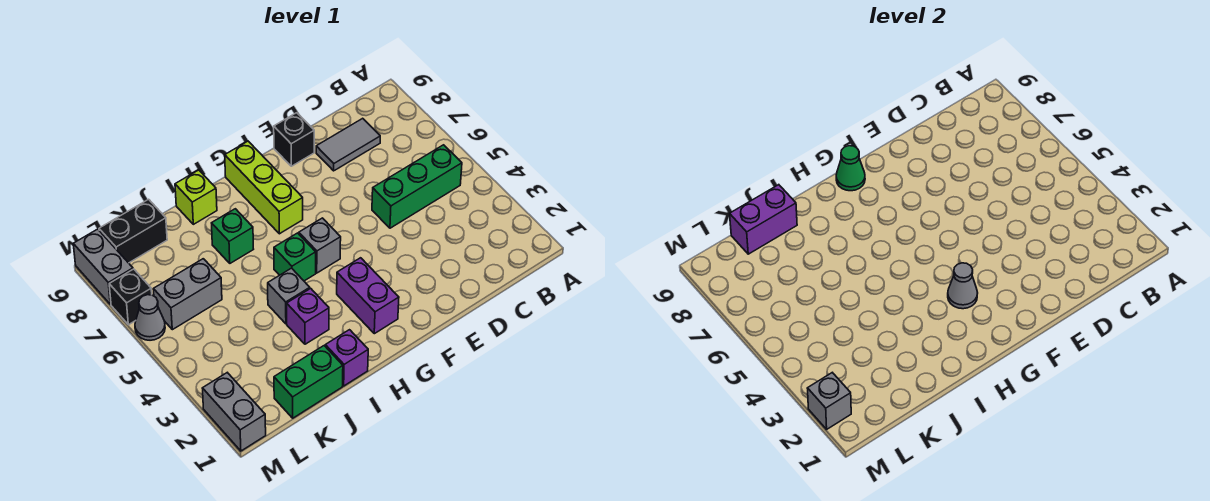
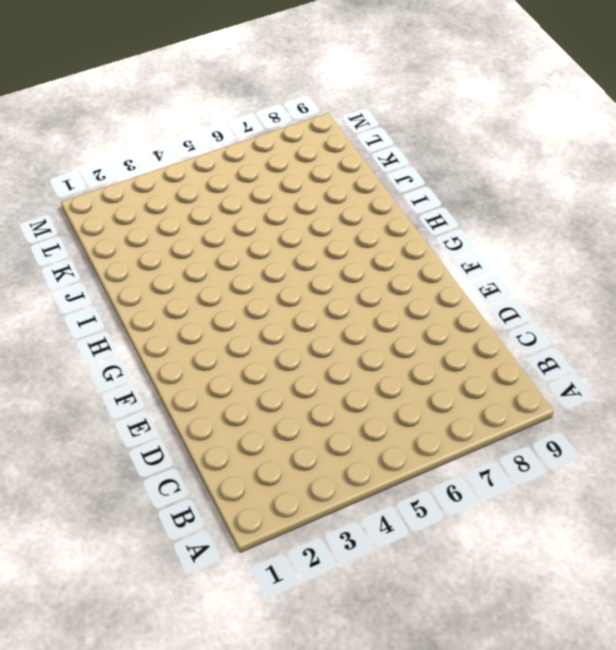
none -> green brick B5:D5 level 1
none -> grey tile C8:D8 level 1
none -> black brick E9 level 1

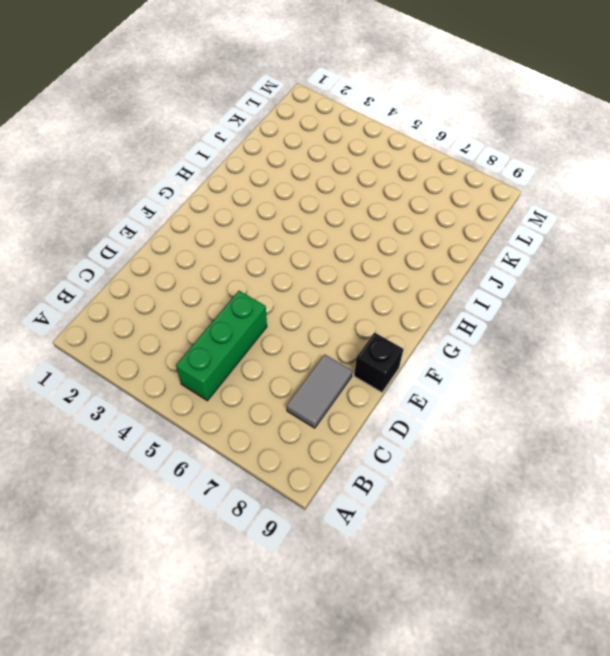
none -> purple brick G2:G3 level 1
none -> grey brick G5 level 1
none -> lime brick G7:G9 level 1

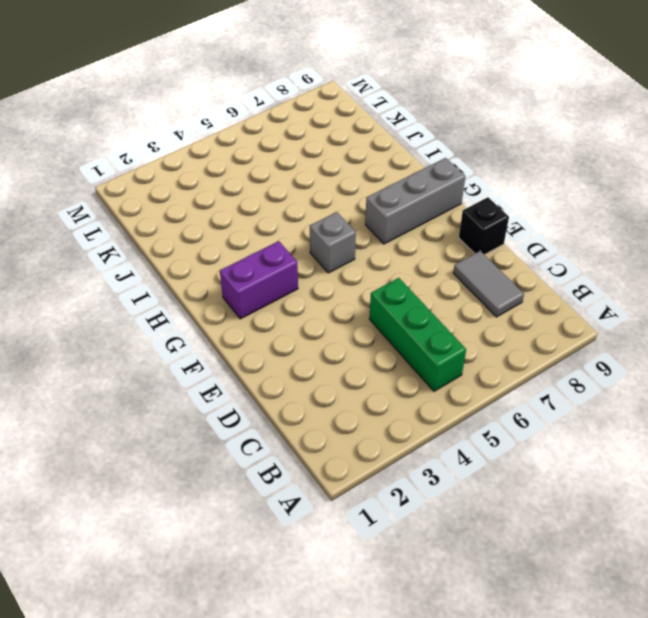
grey brick G7:G9 level 1 -> lime brick G7:G9 level 1
none -> green brick H5 level 1
none -> purple brick I1 level 1
none -> purple brick I3 level 1

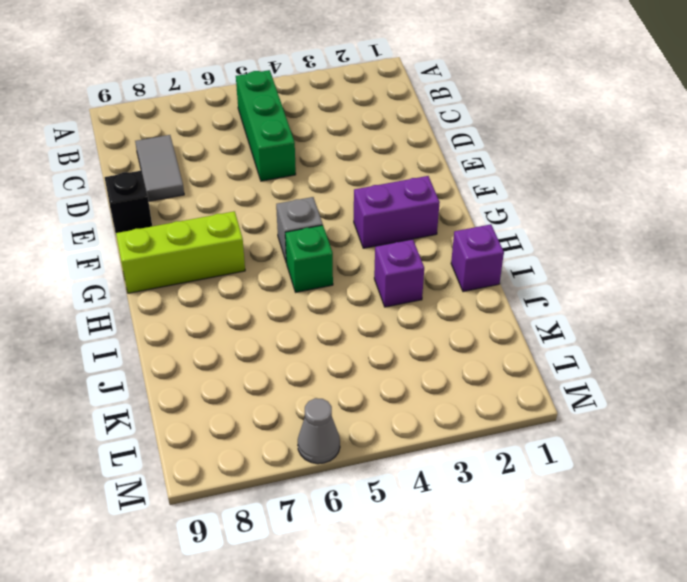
none -> grey brick I4 level 1
none -> green brick I7 level 1
none -> lime brick I9 level 1

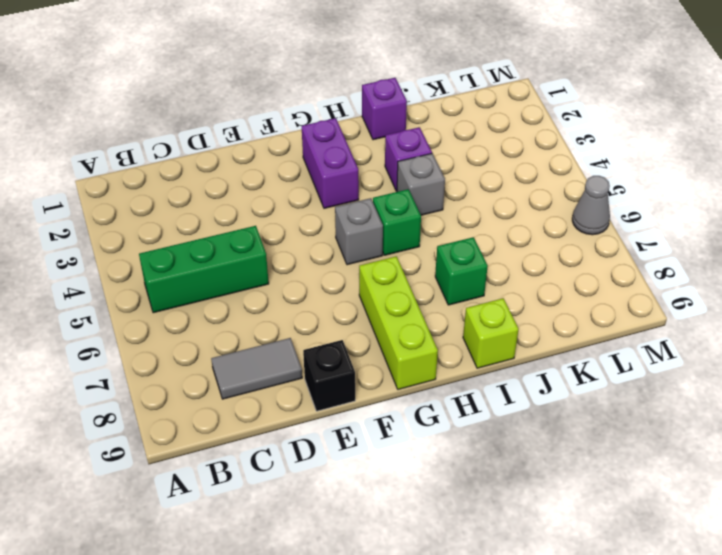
none -> green brick J1:K1 level 1
none -> grey brick K6:L6 level 1
none -> black brick K9:L9 level 1

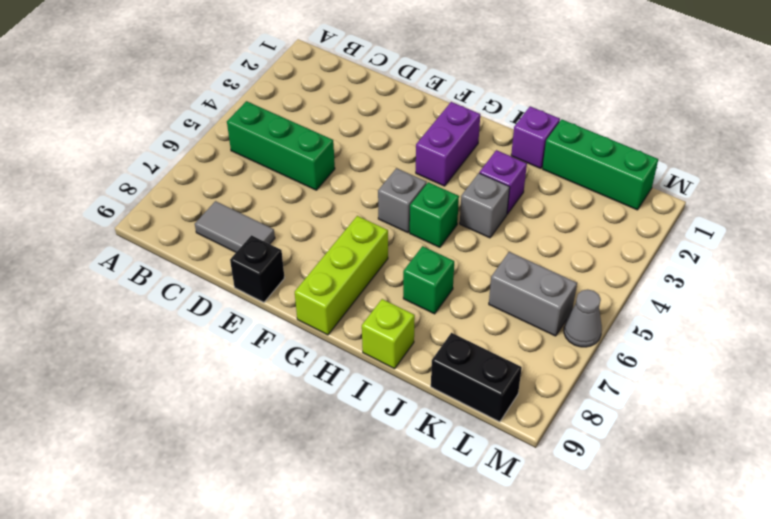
green brick J1:L1 level 1 -> green brick J1:K1 level 1
none -> grey brick M1:M2 level 1
none -> black brick M7 level 1
none -> grey brick M8:M9 level 1

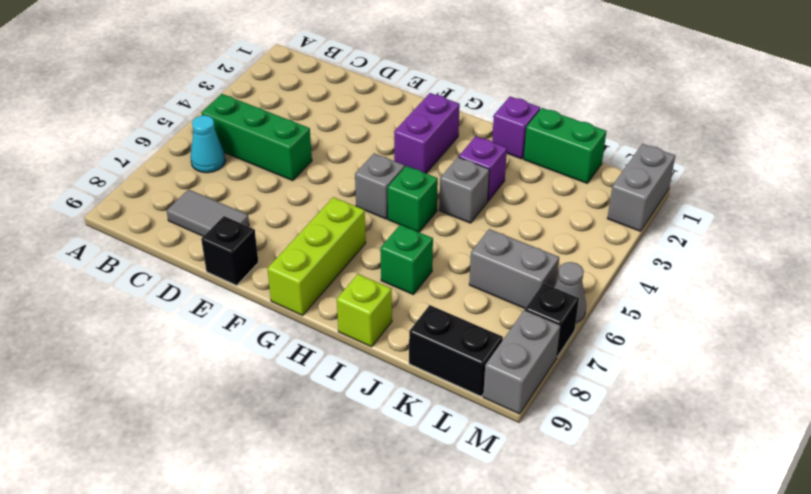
cyan cone B6 level 1 -> none
none -> grey cone G3 level 2
none -> green cone G9 level 2
none -> purple brick J9:K9 level 2

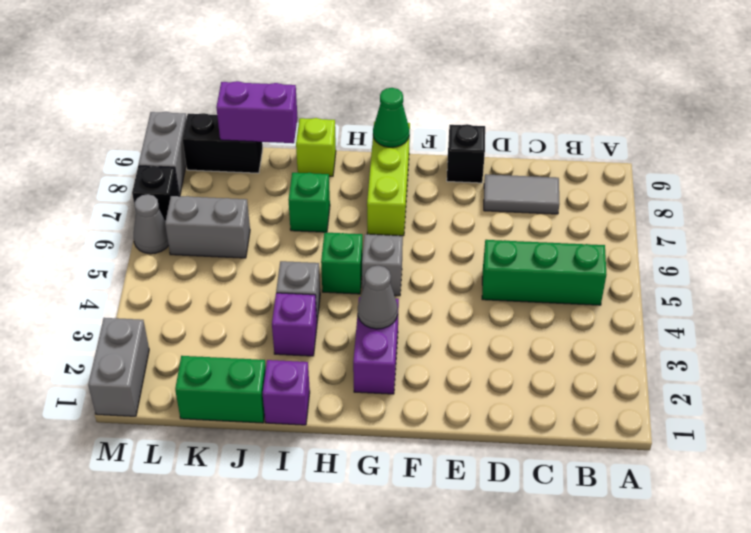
none -> grey brick M2 level 2

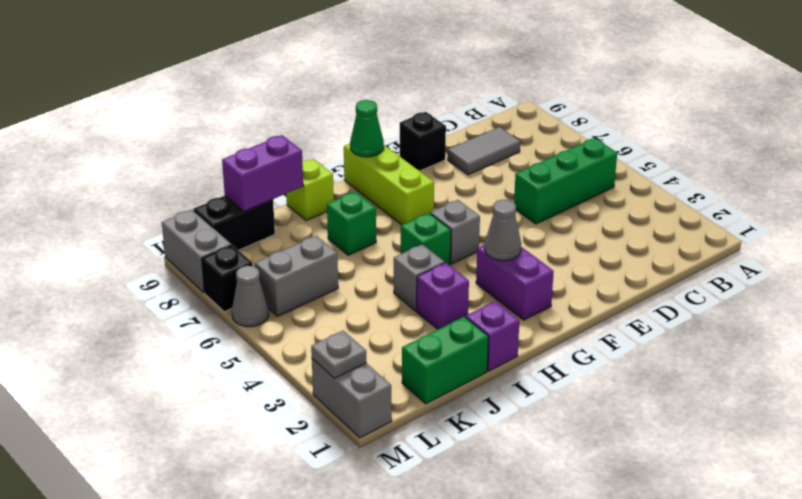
grey plate M2 level 2 -> grey brick M2 level 2

